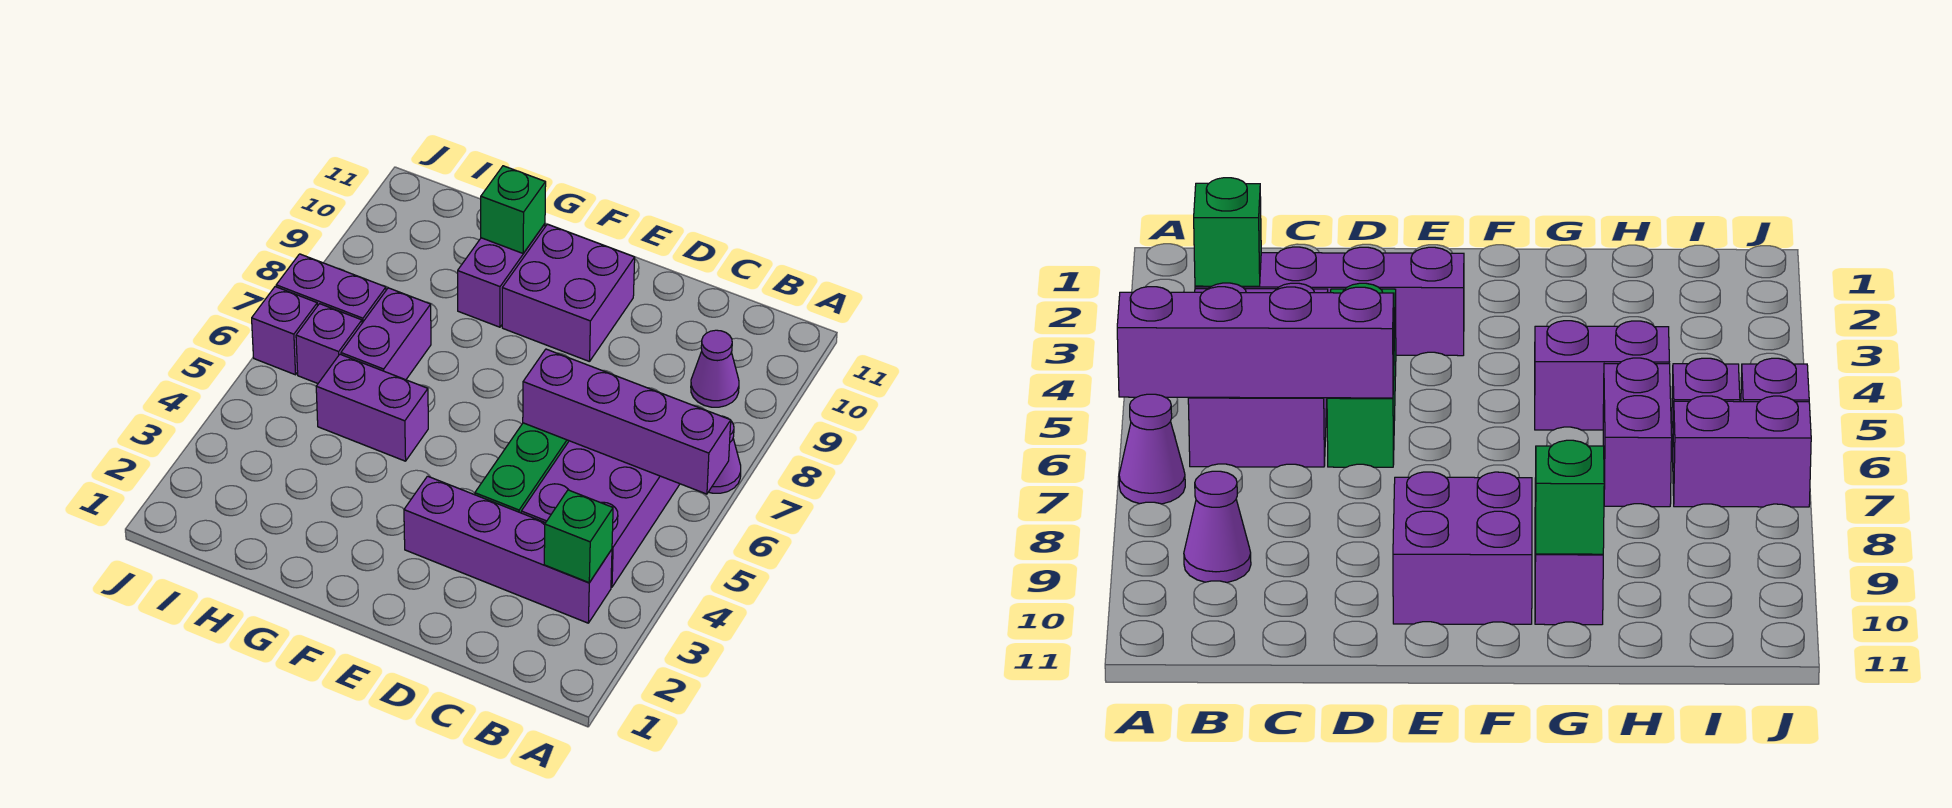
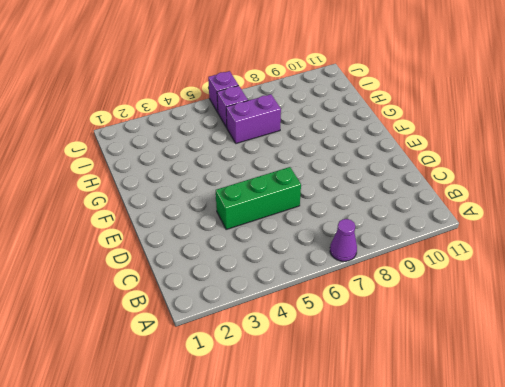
none -> purple brick B3:E3 level 1
none -> purple brick B4:C6 level 1
none -> purple cone B9 level 1

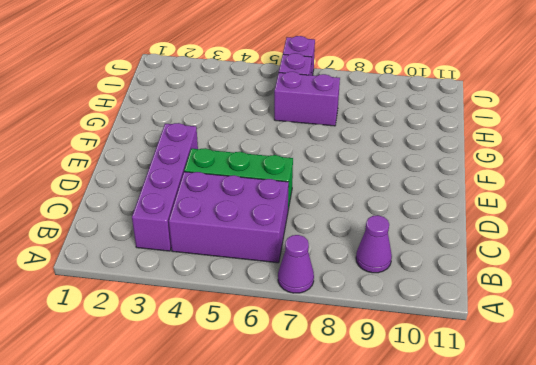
none -> purple brick E9:F10 level 1
none -> purple brick G5:H5 level 1
none -> purple brick G9:G10 level 1

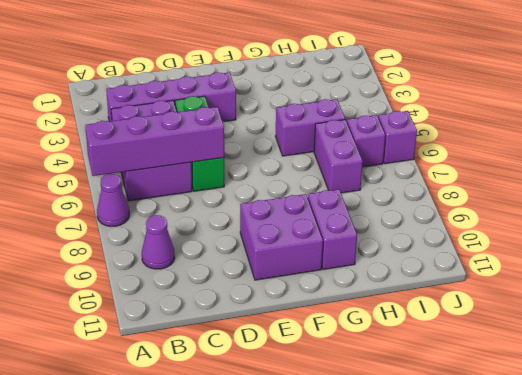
none -> purple brick I7:J7 level 1
none -> green brick B3 level 2
none -> green brick G10 level 2

